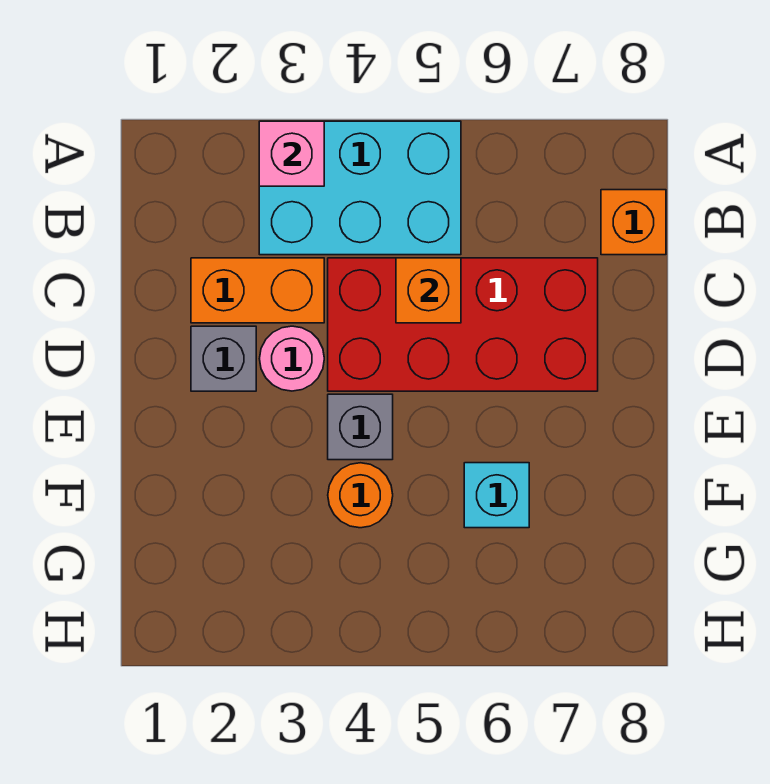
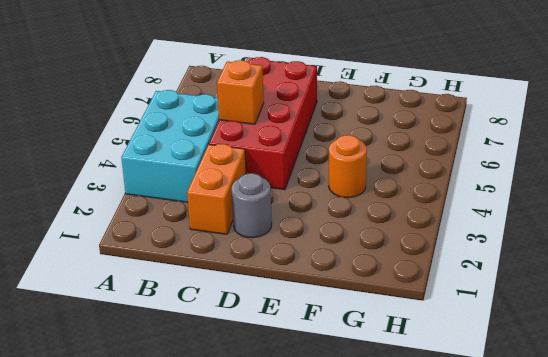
grey round brick D2 level 1 -> grey brick D2 level 1
none -> orange brick B8 level 1
none -> pink round brick D3 level 1

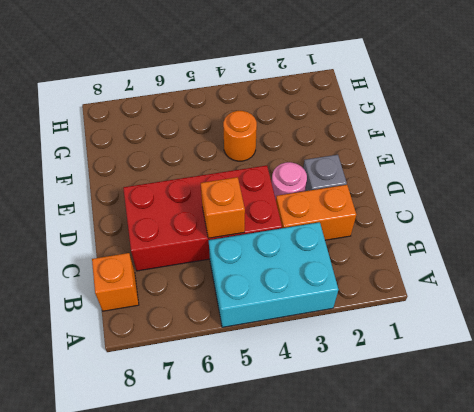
none -> grey brick E4 level 1
none -> cyan brick F6 level 1

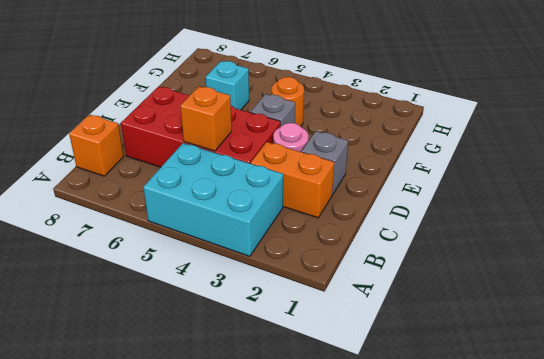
none -> pink brick A3 level 2

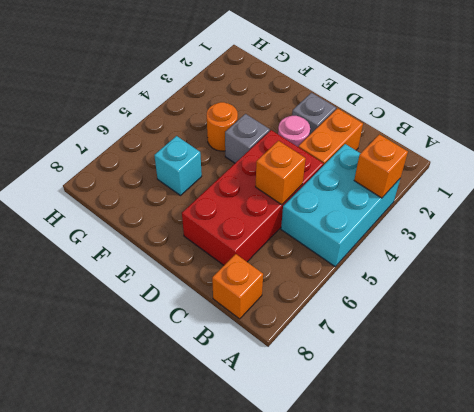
orange brick A3 level 2 -> pink brick A3 level 2

